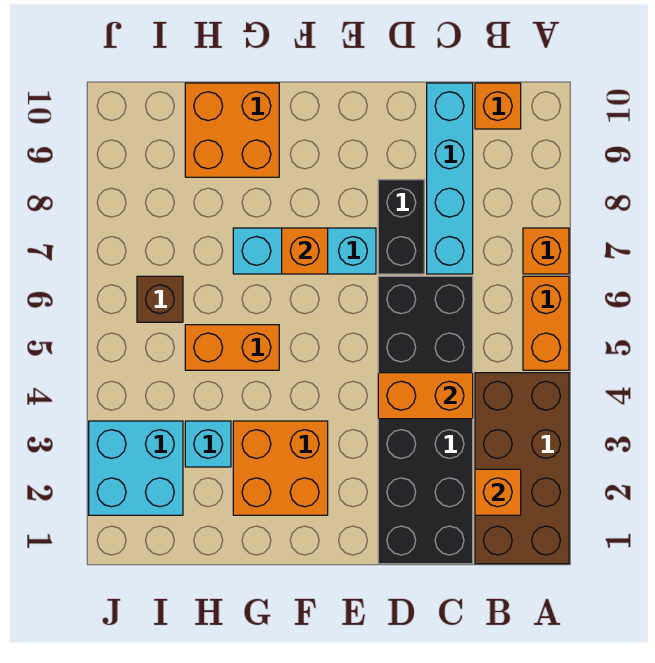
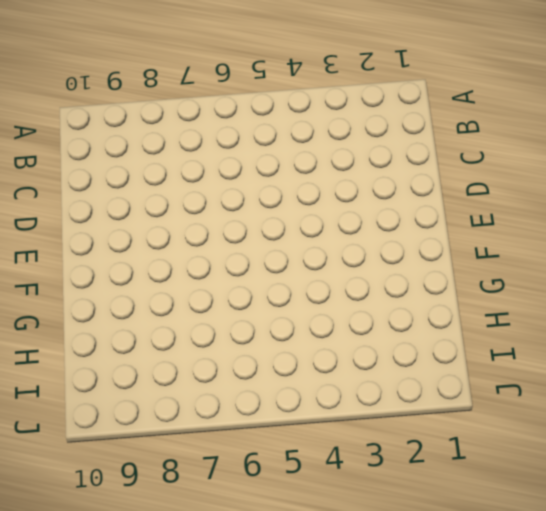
none -> brown brick A1:B4 level 1
none -> orange brick A5:A6 level 1
none -> orange brick A7 level 1

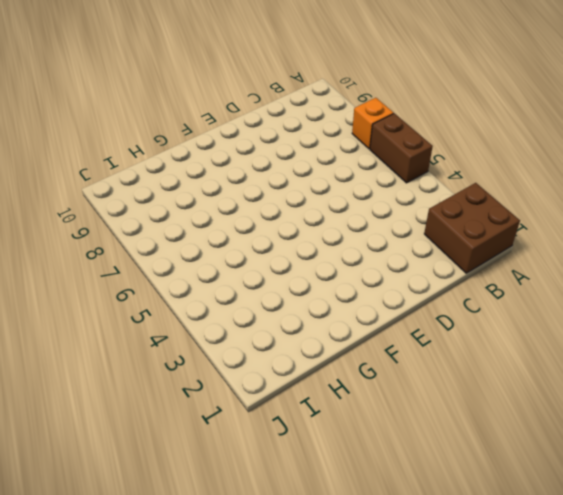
brown brick A1:B2 level 1 -> brown brick A1:B4 level 1
brown brick A5:A6 level 1 -> orange brick A5:A6 level 1
none -> orange brick B10 level 1
none -> black brick C1:D6 level 1
none -> cyan brick C7:C10 level 1

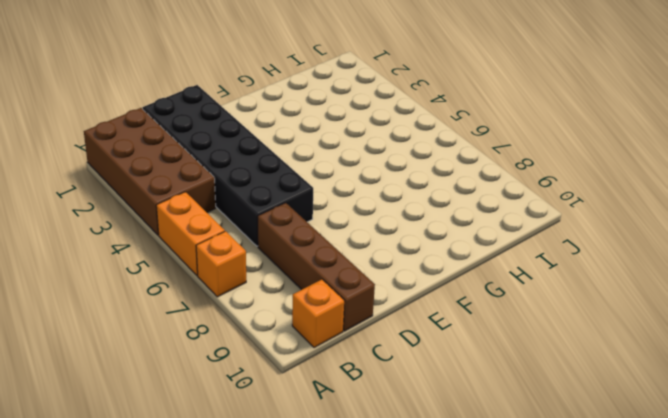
brown brick C7:C10 level 1 -> cyan brick C7:C10 level 1
none -> black brick D7:D8 level 1
none -> cyan brick E7:G7 level 1
none -> orange brick F2:G3 level 1

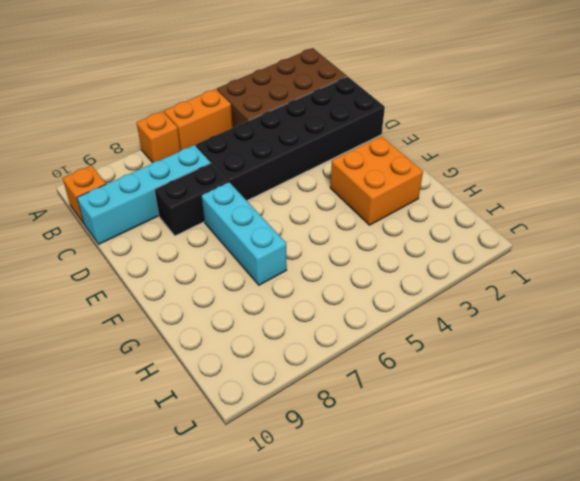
none -> orange brick G5:H5 level 1
none -> orange brick G9:H10 level 1
none -> cyan brick H3 level 1

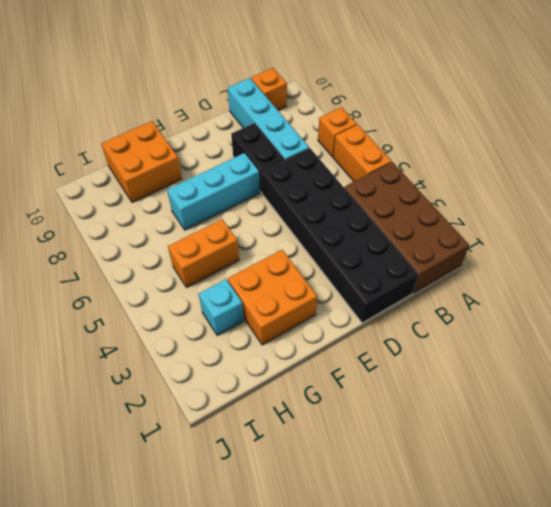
none -> cyan brick I2:J3 level 1
none -> brown brick I6 level 1
none -> orange brick B2 level 2

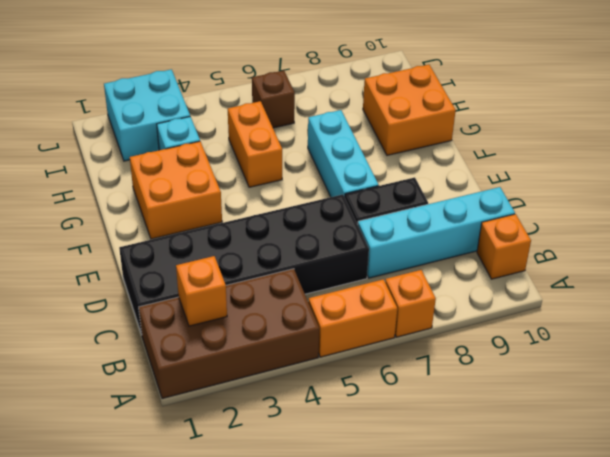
none -> orange brick C4:D4 level 2
none -> orange brick F7 level 2

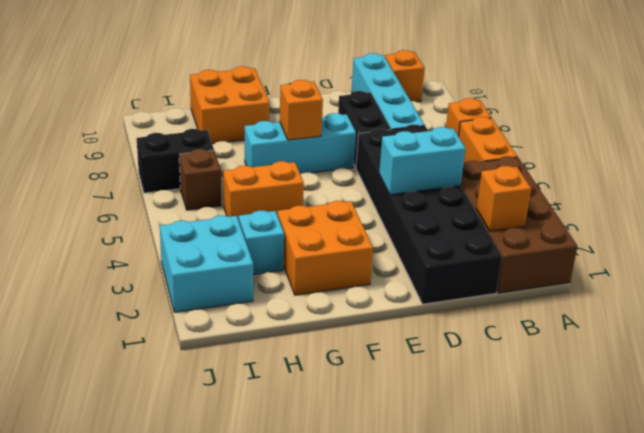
cyan brick C4:D4 level 2 -> orange brick C4:D4 level 2
black brick I7:J7 level 1 -> none

